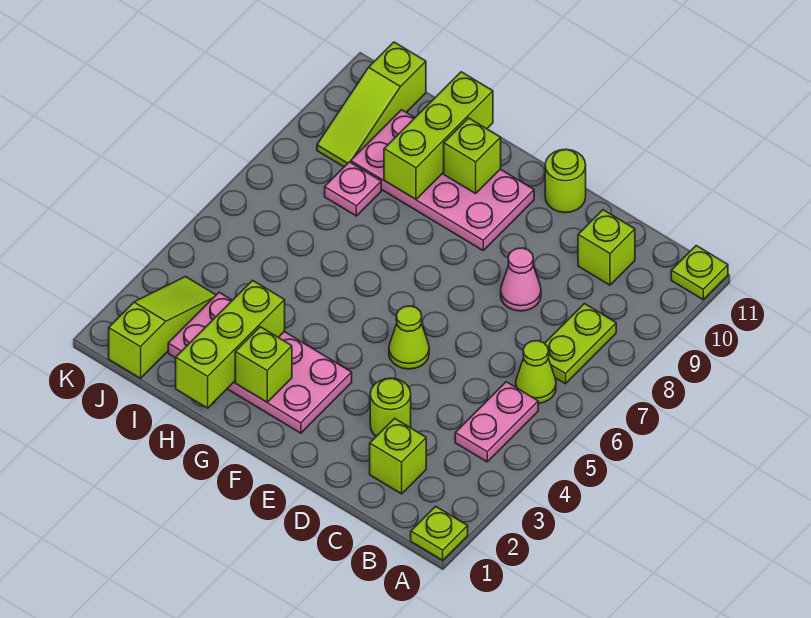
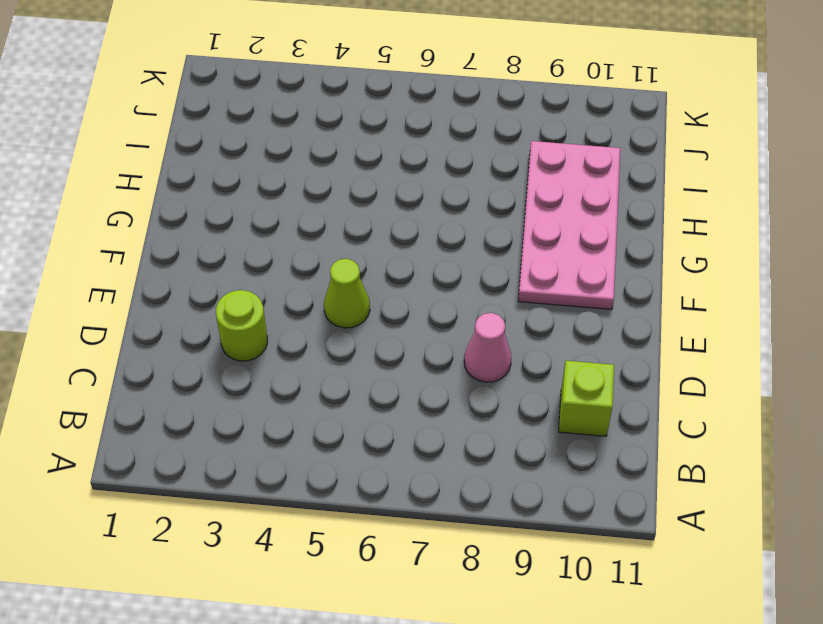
none -> lime plate A1 level 1
none -> lime plate A11 level 1
none -> pink plate B4:B5 level 1

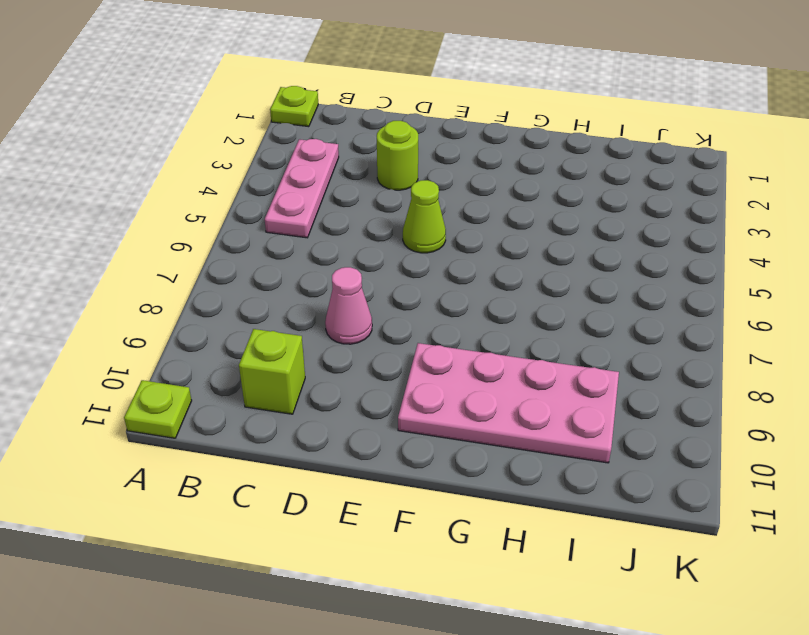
pink plate B3:B5 level 1 -> pink plate B4:B5 level 1
none -> lime cone B6 level 1
none -> lime plate B7:B8 level 1
none -> lime brick C2 level 1

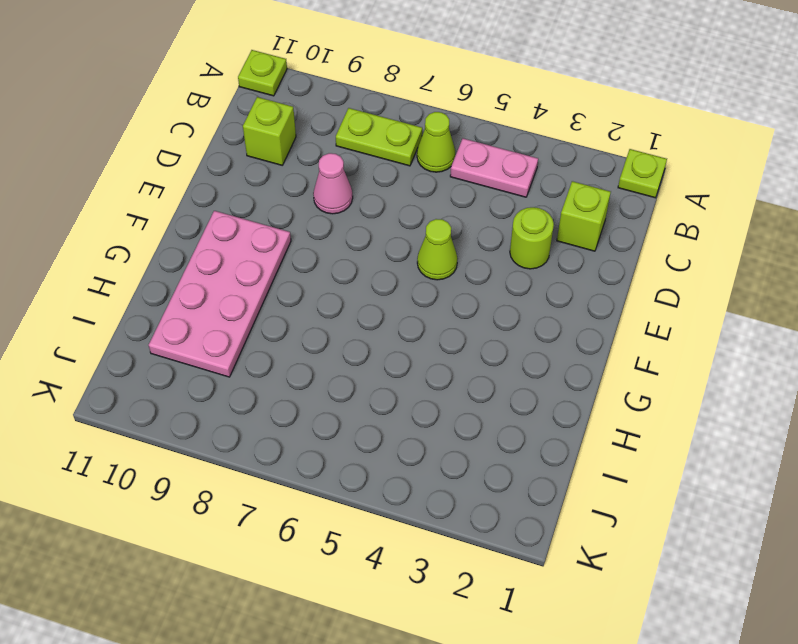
none -> lime round brick E11 level 1
none -> pink plate F2:I3 level 1
none -> pink plate I8 level 1

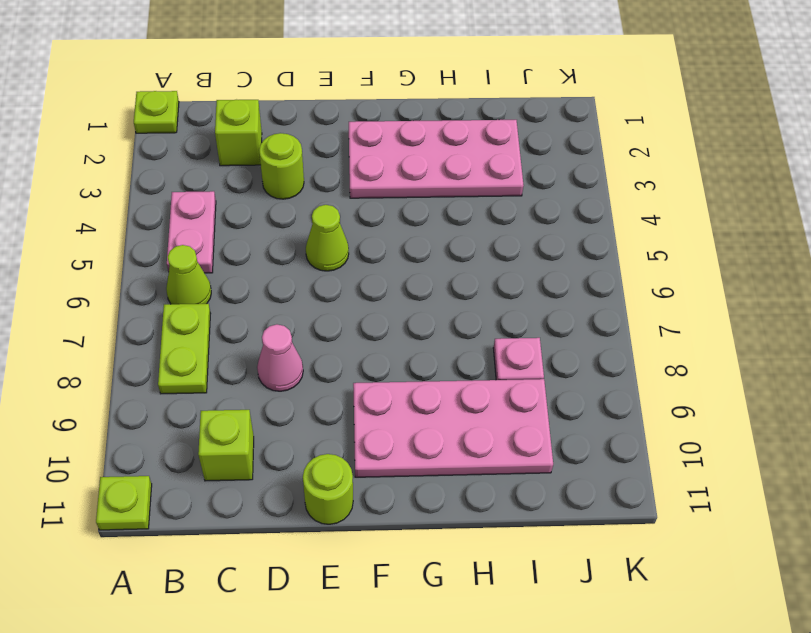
none -> lime slope J1:J3 level 1 top 1
none -> lime slope J9:J11 level 1 top 11
none -> lime brick G2 level 2

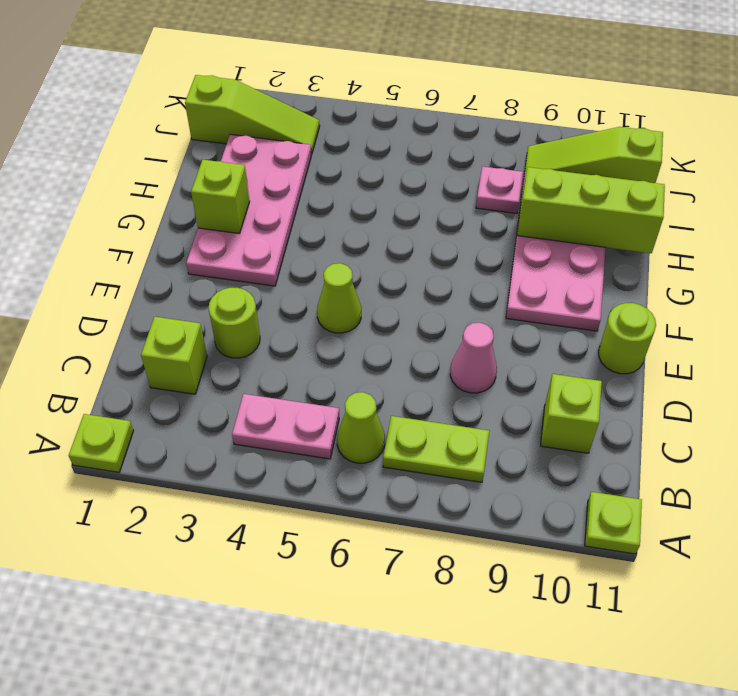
none -> lime brick G10 level 2
none -> lime brick H1:H3 level 2

